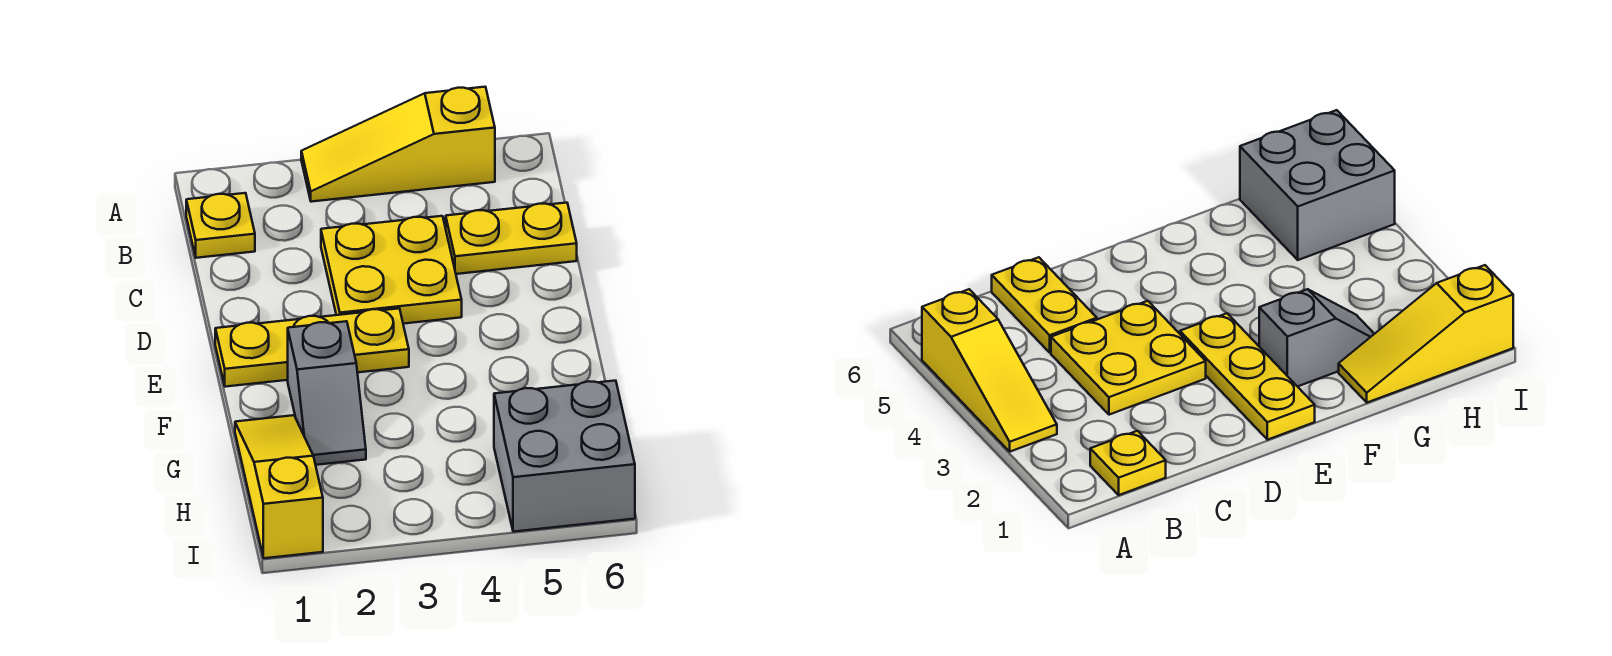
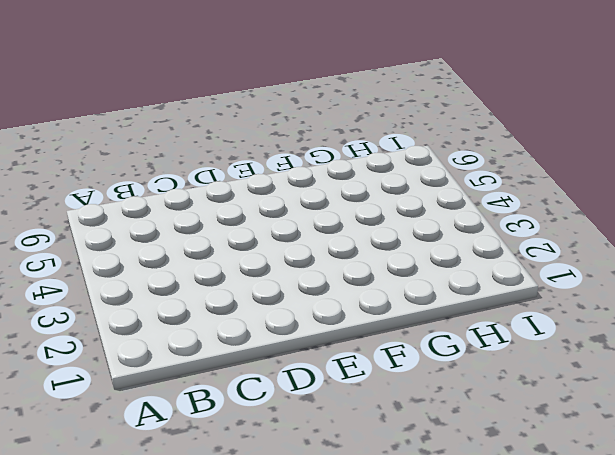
none -> yellow slope A3:A5 level 1 top 5
none -> yellow plate B1 level 1

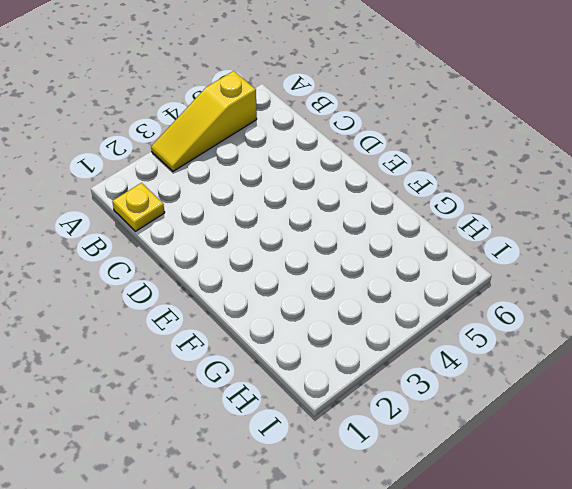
none -> yellow plate C3:D4 level 1
none -> yellow plate C5:C6 level 1

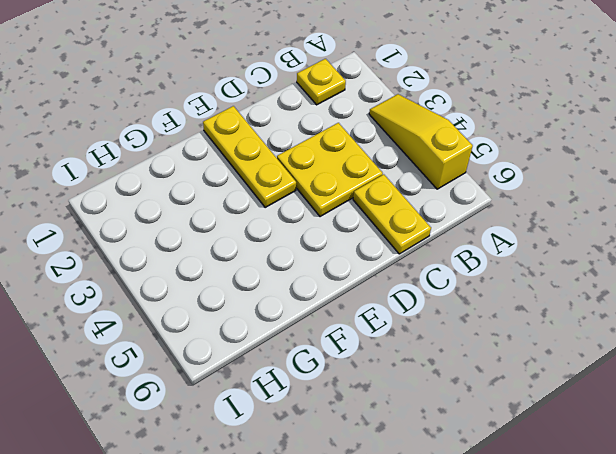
none -> grey slope F2:G2 level 1 top F
none -> yellow slope G1:I1 level 1 top I

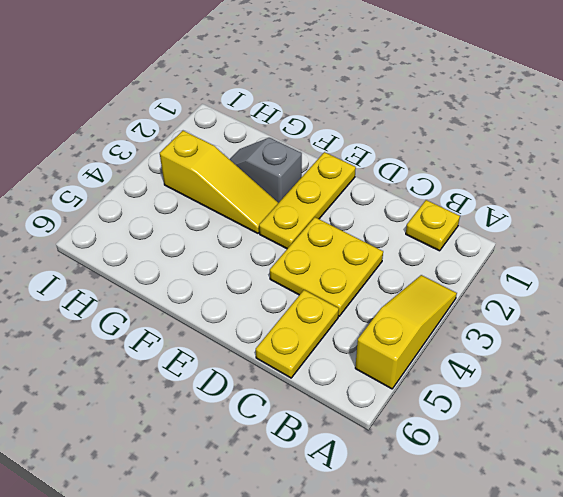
yellow slope F3:H3 level 1 top H -> yellow slope G1:I1 level 1 top I
none -> grey brick H5:I6 level 1

